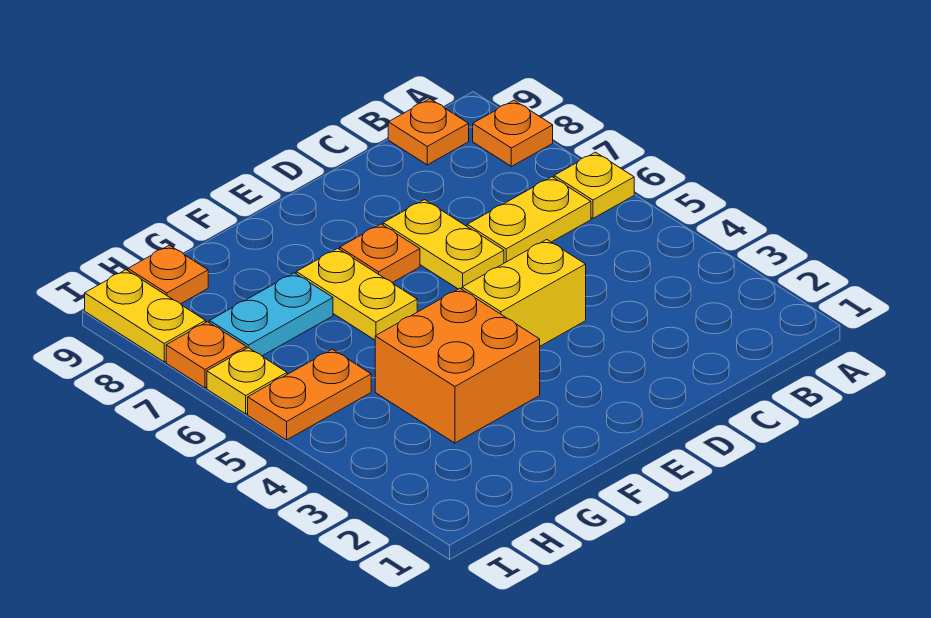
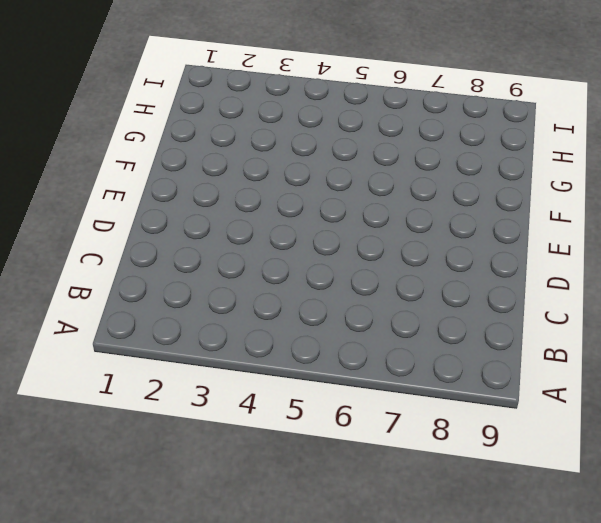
none -> yellow plate A6 level 1
none -> orange plate A8 level 1
none -> yellow plate B6:C6 level 1

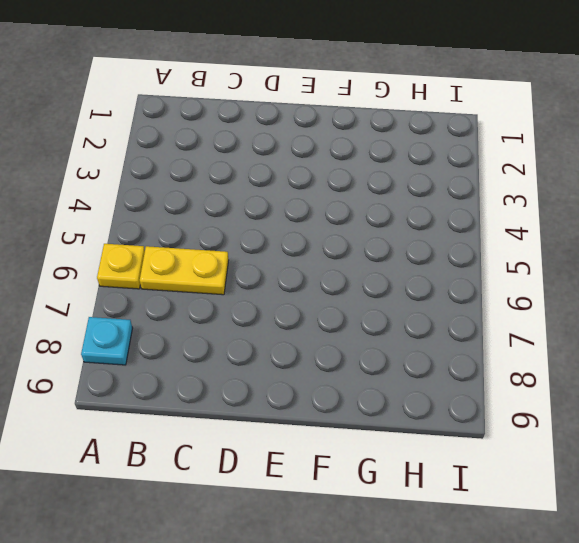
cyan plate A8 level 1 -> orange plate A8 level 1
none -> orange plate B9 level 1
none -> yellow brick D4:E4 level 1
none -> yellow plate D6:D7 level 1

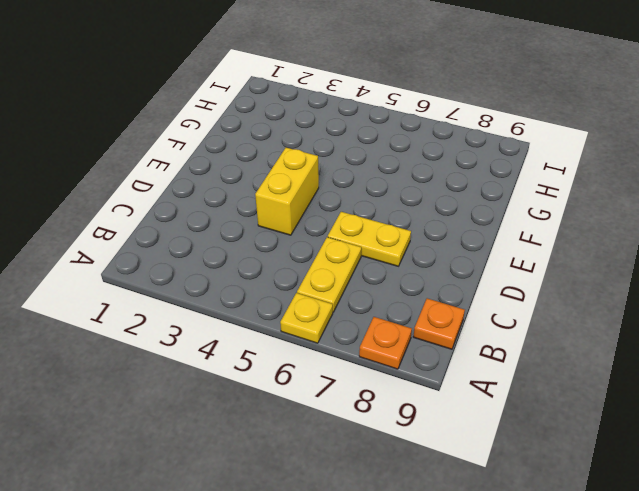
none -> orange plate E7 level 1
none -> orange brick F3:G4 level 1
none -> yellow plate F6:F7 level 1

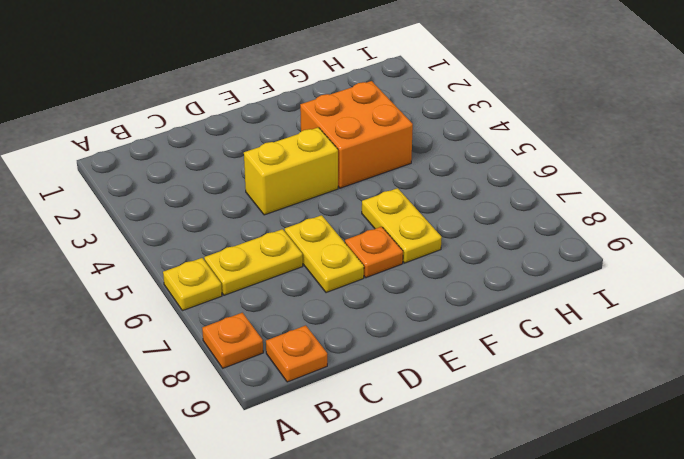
none -> cyan plate G7:H7 level 1
none -> orange plate H5:I5 level 1
none -> orange plate H9 level 1

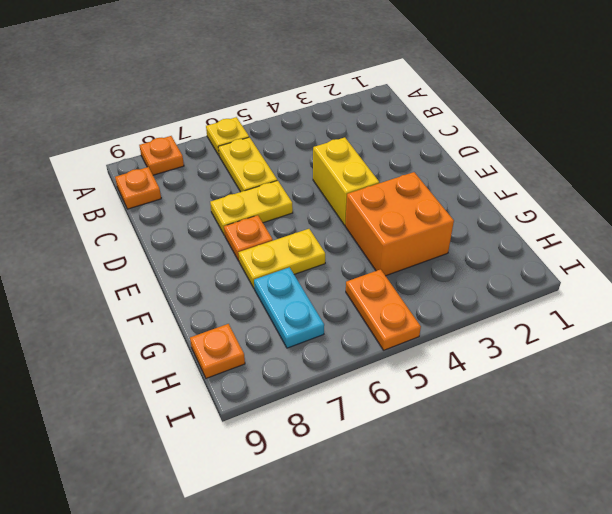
none -> yellow plate I6 level 1
none -> orange plate I7 level 1
none -> yellow plate I8:I9 level 1

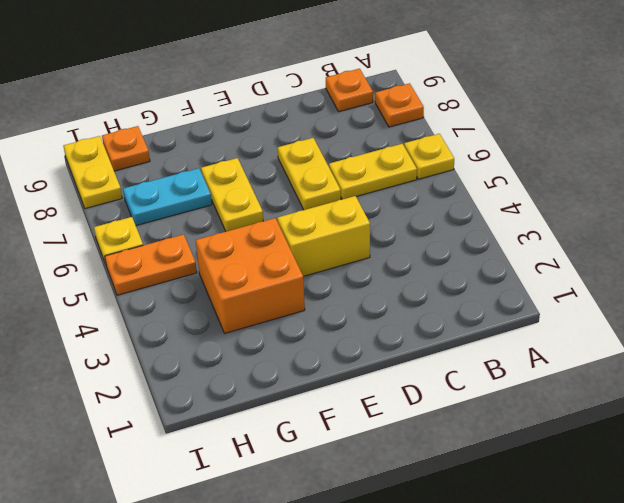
none -> orange plate E7 level 1
none -> orange plate I7 level 1

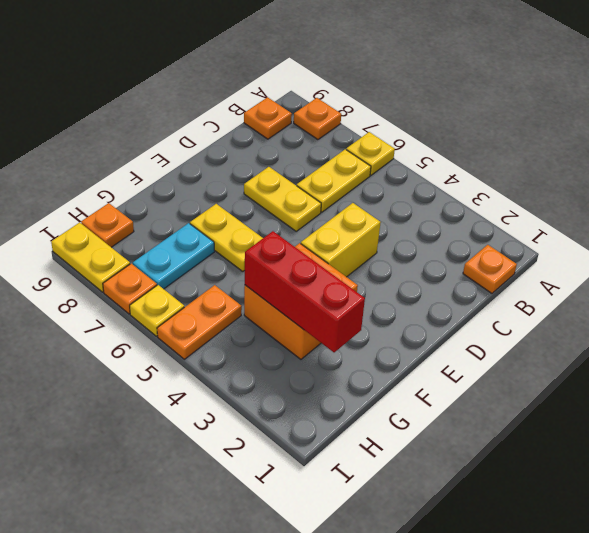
orange plate B1 level 1 -> orange plate E7 level 1
red brick G2:G4 level 2 -> none

